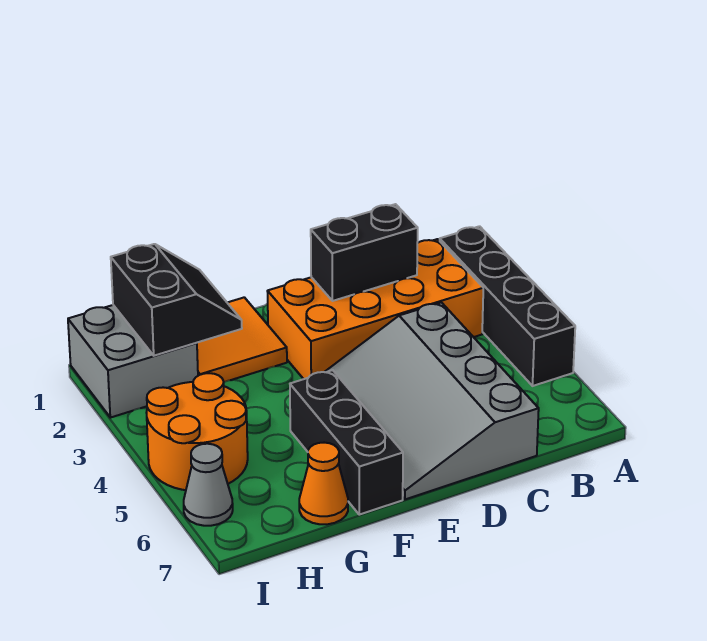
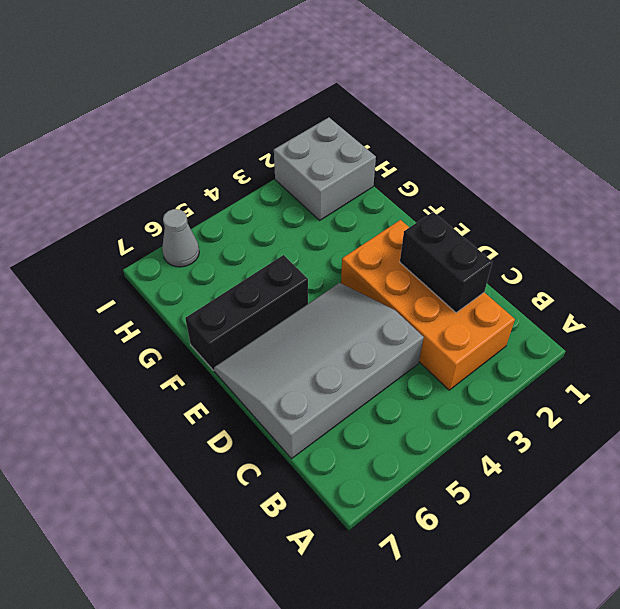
none -> black brick A2:A5 level 1
none -> orange tile F1:G2 level 1

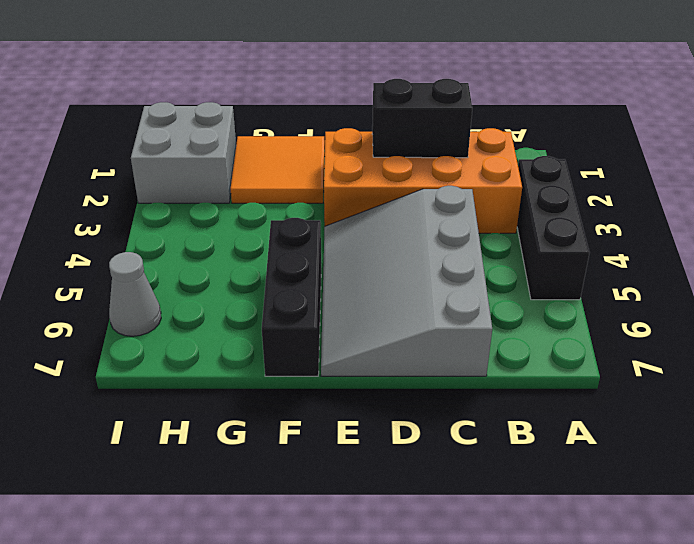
black brick A3:A5 level 1 -> black brick A2:A5 level 1
none -> orange cone G7 level 1
none -> orange round brick H4:I5 level 1

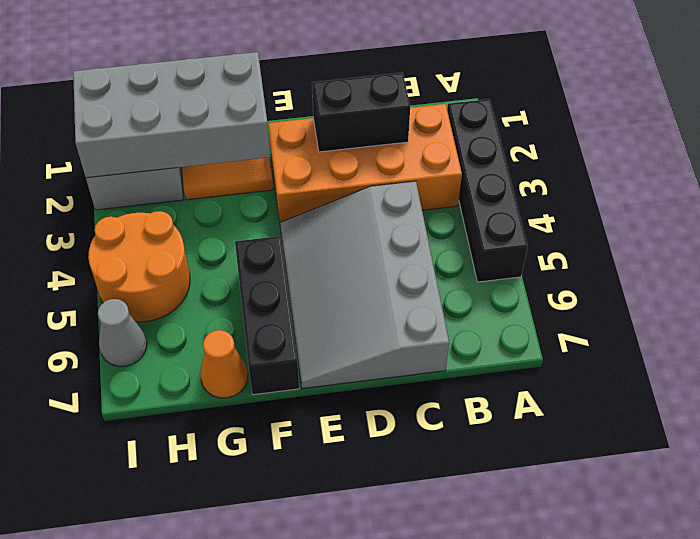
grey brick F1:I2 level 2 -> black slope G1:H2 level 2 top H

